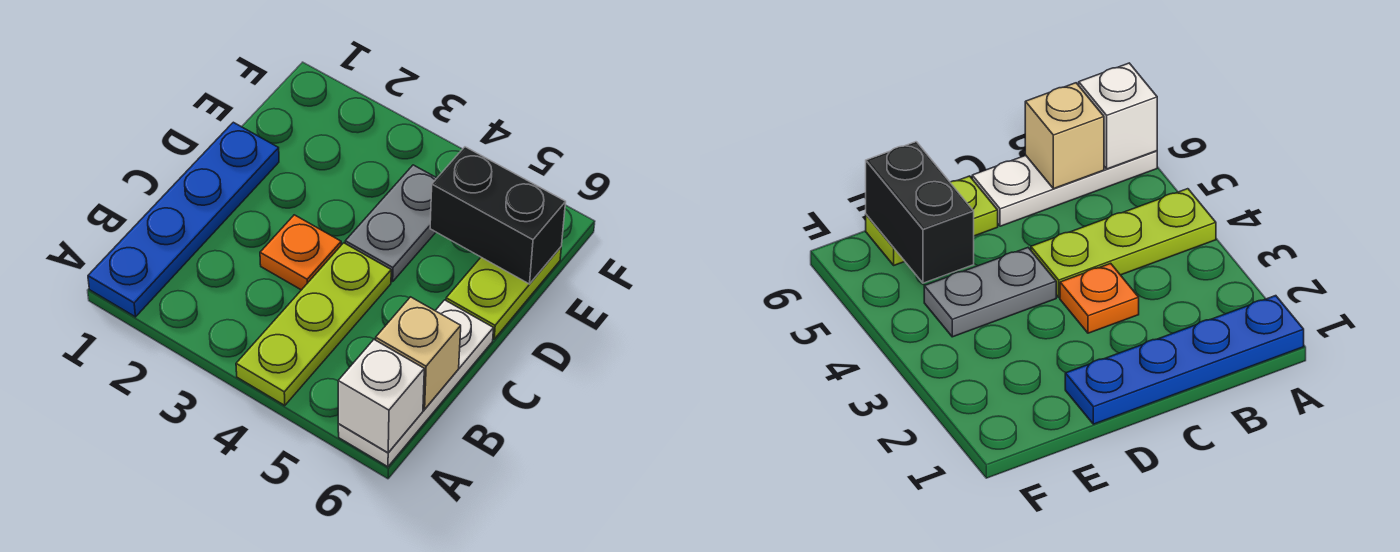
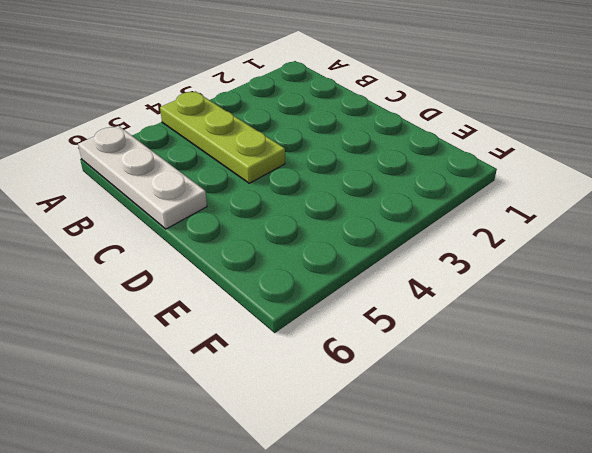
none -> blue plate A1:D1 level 1
none -> orange plate C3 level 1

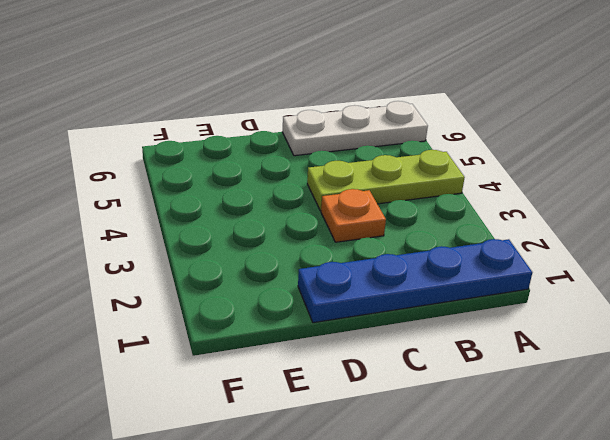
none -> grey plate D4:E4 level 1
none -> lime plate D6:E6 level 1

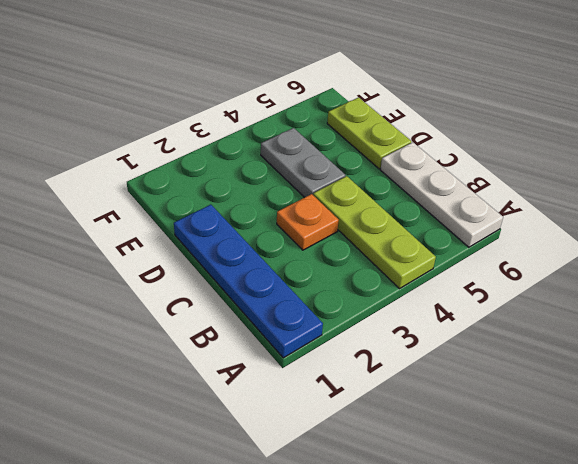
none -> white brick A6 level 2
none -> tan brick B6 level 2

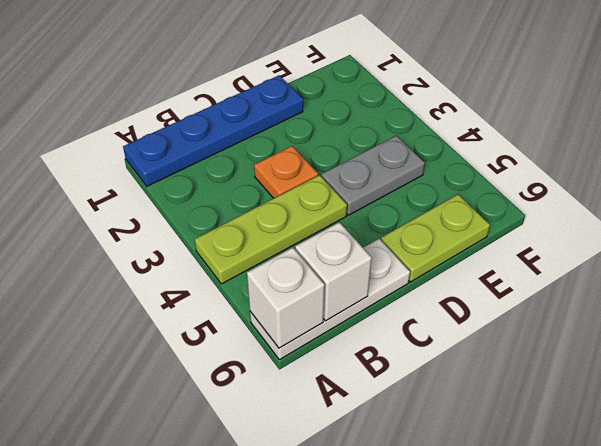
white brick B6 level 2 -> tan brick B6 level 2
none -> black brick E5:E6 level 2

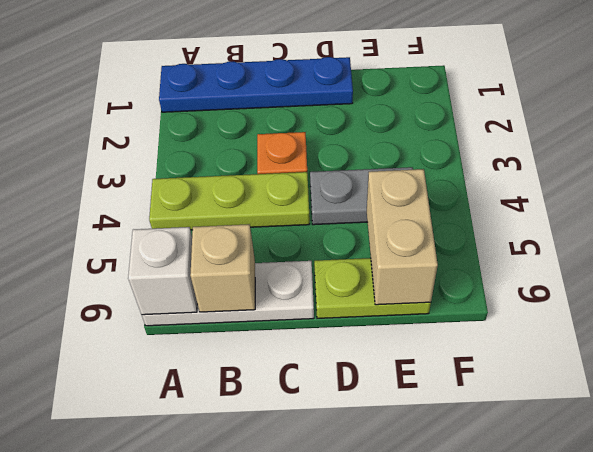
tan brick E5:E6 level 2 -> black brick E5:E6 level 2

